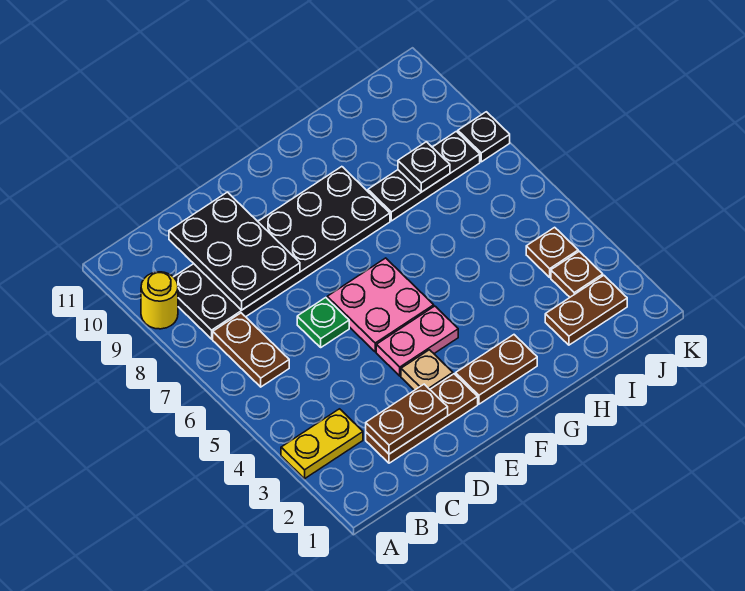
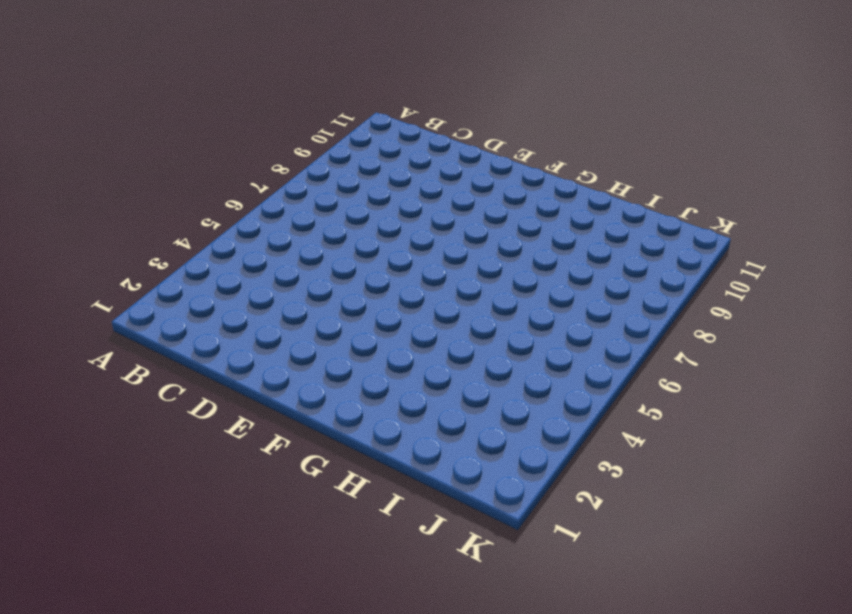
none -> yellow plate A3:B3 level 1
none -> yellow round brick A9 level 1
none -> brown plate B6:B7 level 1

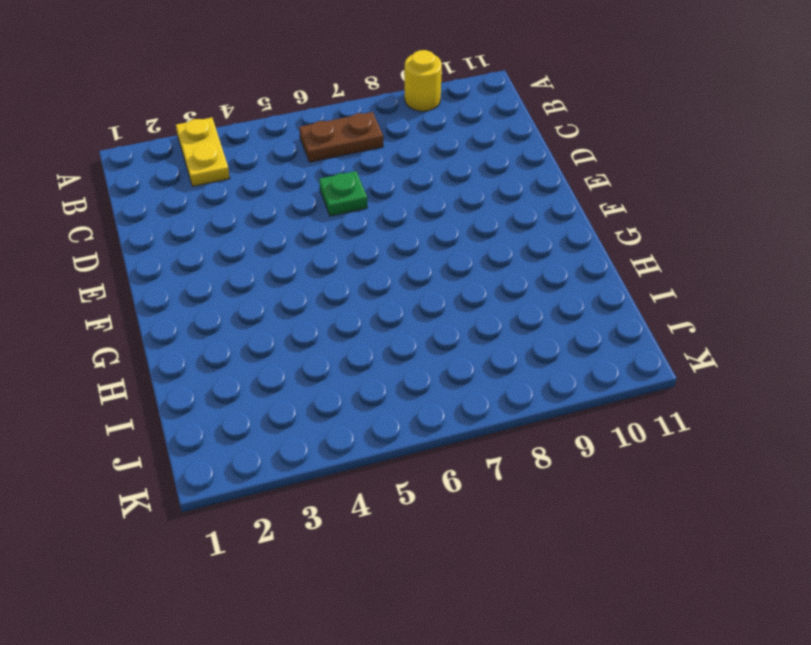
none -> black plate B8:G9 level 1
none -> brown plate C2:E2 level 1
none -> tan plate E3 level 1

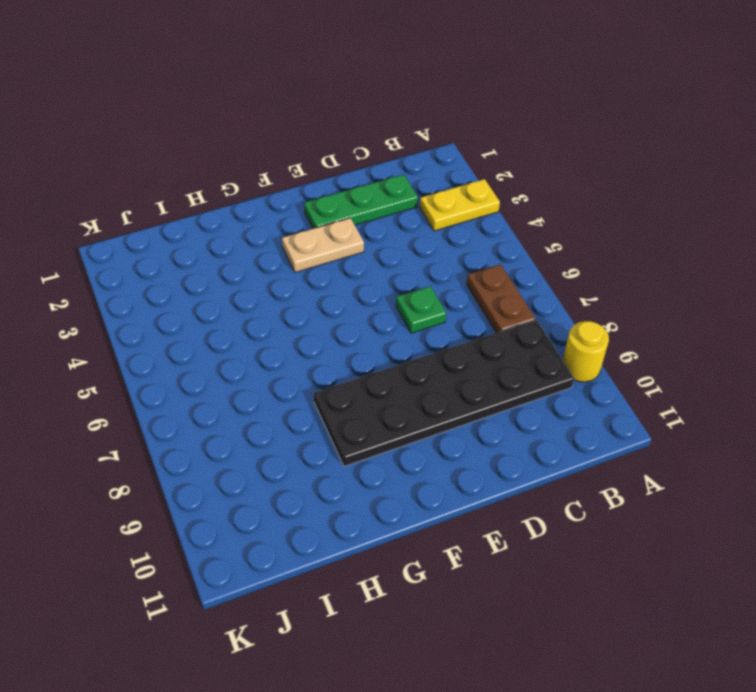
green plate C2:E2 level 1 -> brown plate C2:E2 level 1
tan plate E3:F3 level 1 -> tan plate E3 level 1
none -> pink plate E4:F4 level 1
none -> pink plate E5:F6 level 1
none -> brown plate F2:G2 level 1

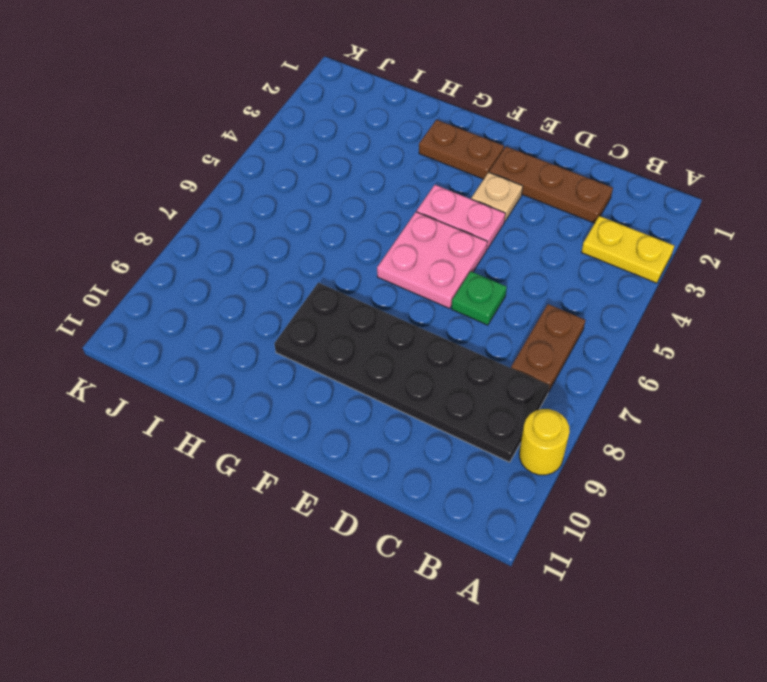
none -> black plate H8:J8 level 1
none -> brown plate I2:J2 level 1
none -> brown plate J3 level 1

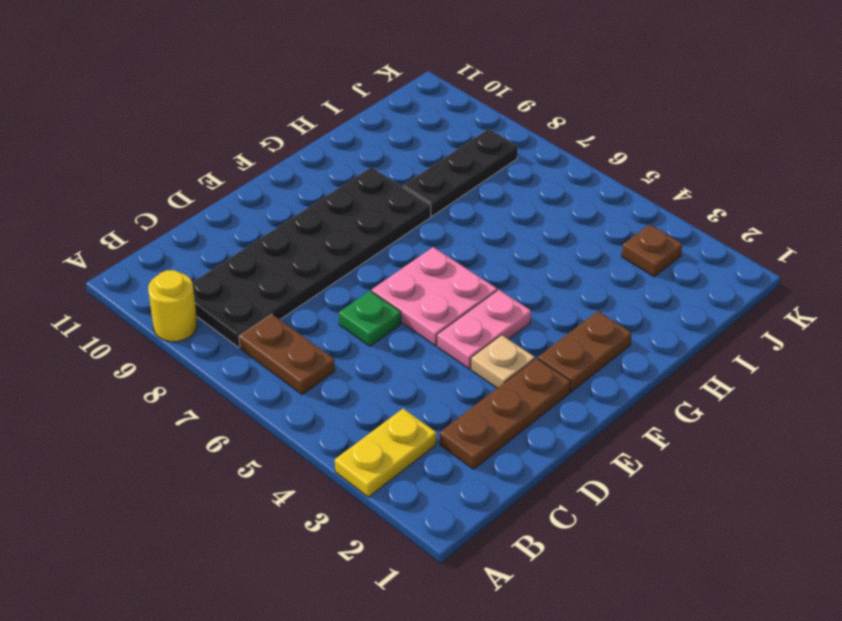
none -> brown plate I2:J2 level 1
none -> brown plate J4 level 1
none -> black plate K8 level 1

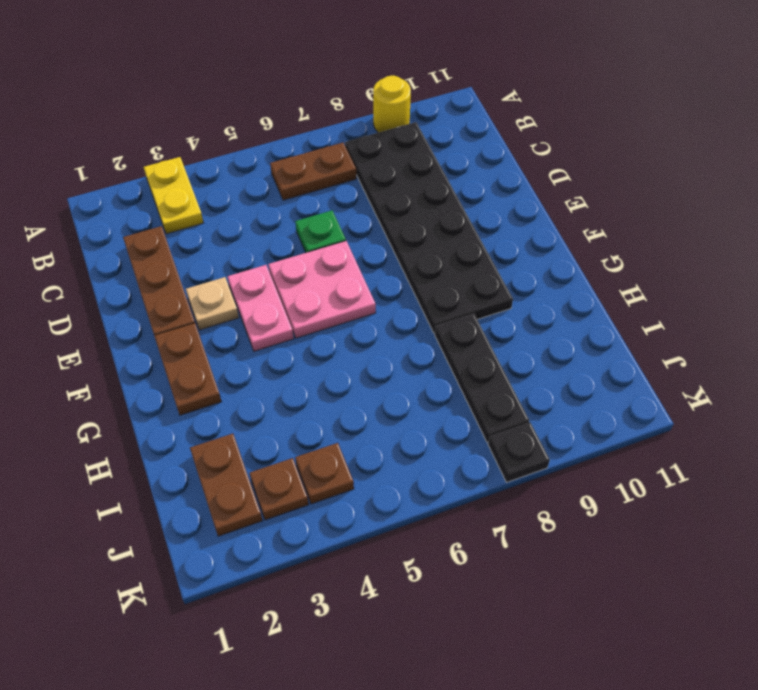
none -> brown plate C2:D2 level 2
none -> black plate C8:D10 level 2
none -> black plate I8 level 2

